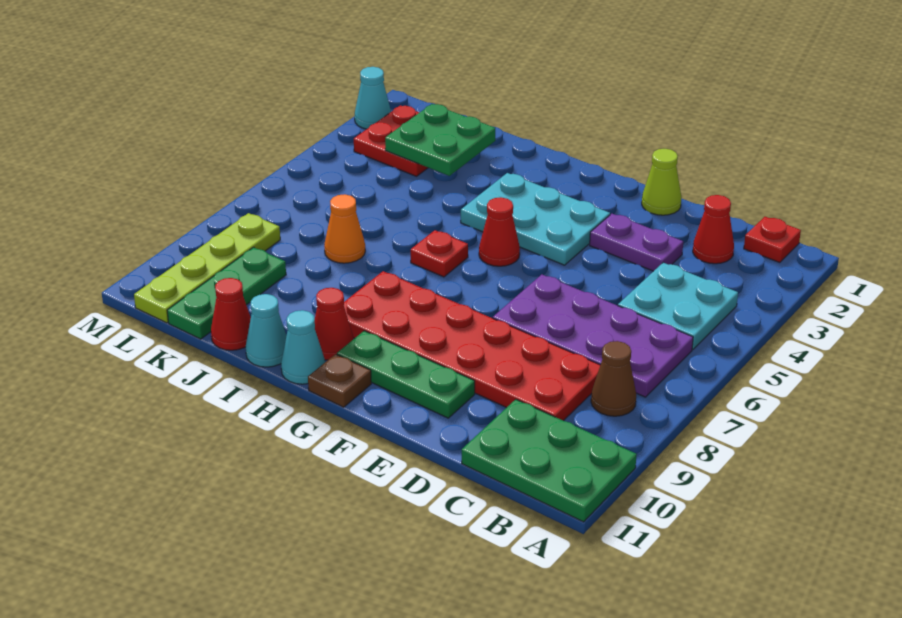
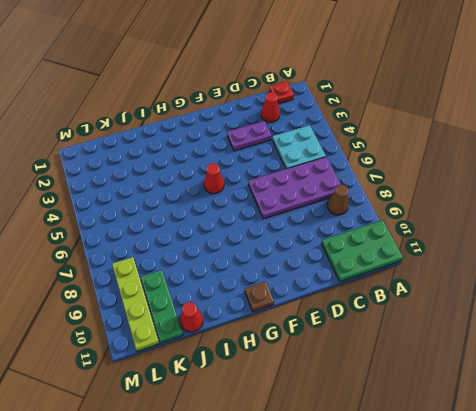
none -> red plate C8:H9 level 1
none -> lime cone E1 level 1
none -> green plate E10:G10 level 1

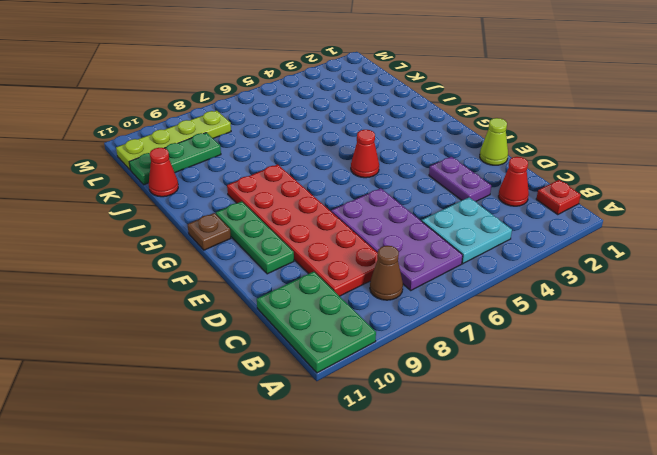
none -> cyan plate F3:H4 level 1
none -> red plate H6 level 1
none -> red cone H10 level 1

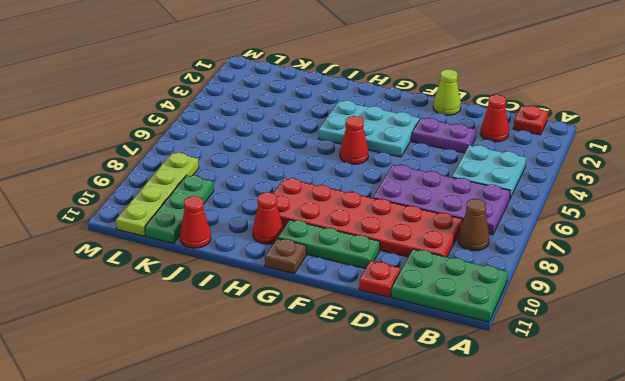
red plate D11 level 1 -> red plate H6 level 1
none -> cyan cone H11 level 1
none -> cyan cone I11 level 1
none -> orange cone J7 level 1

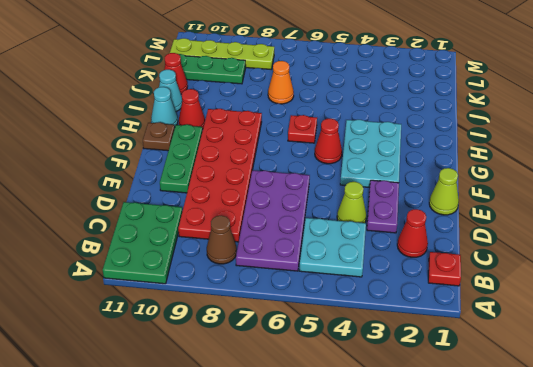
lime cone D4 level 1 -> none
none -> red plate K2:L3 level 1
none -> cyan cone M2 level 1
none -> green plate J2:K3 level 2

